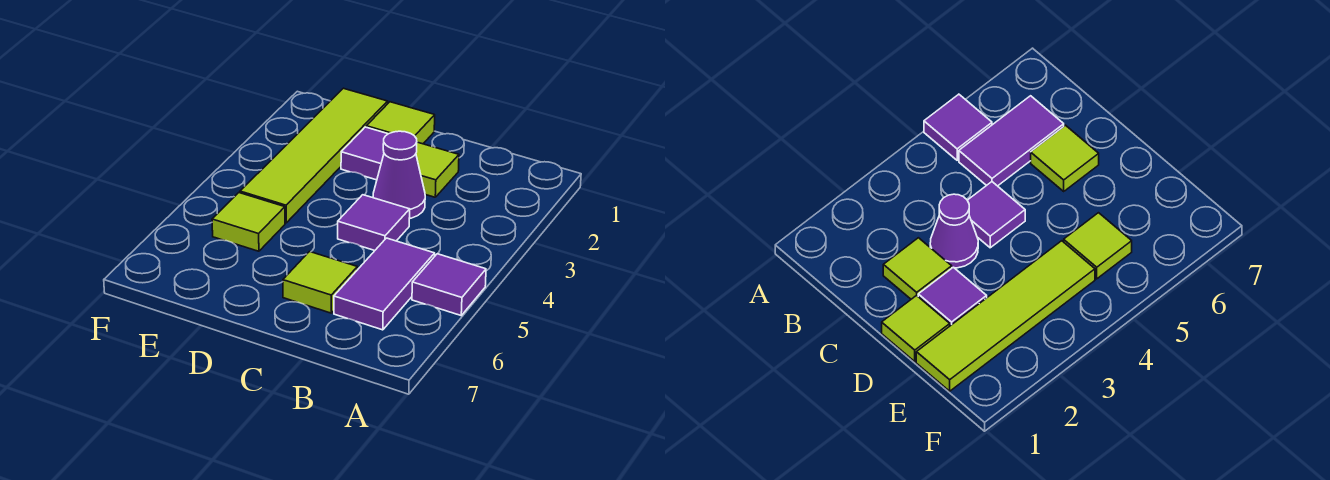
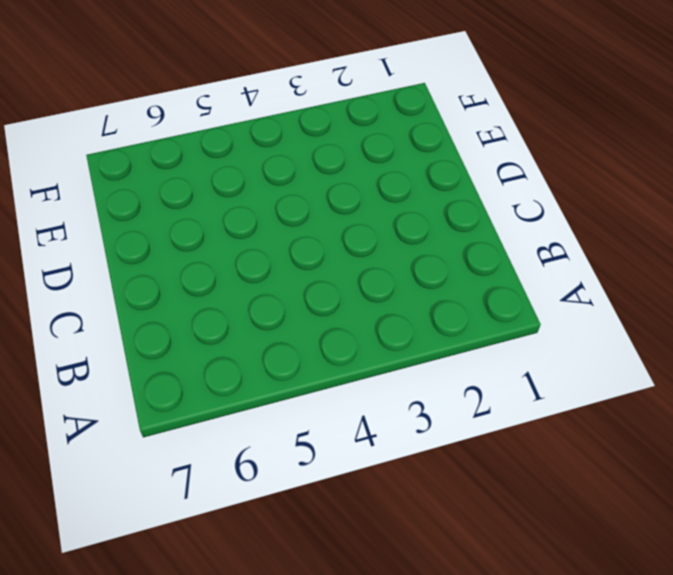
none -> purple tile A5 level 1
none -> purple tile B5:B6 level 1

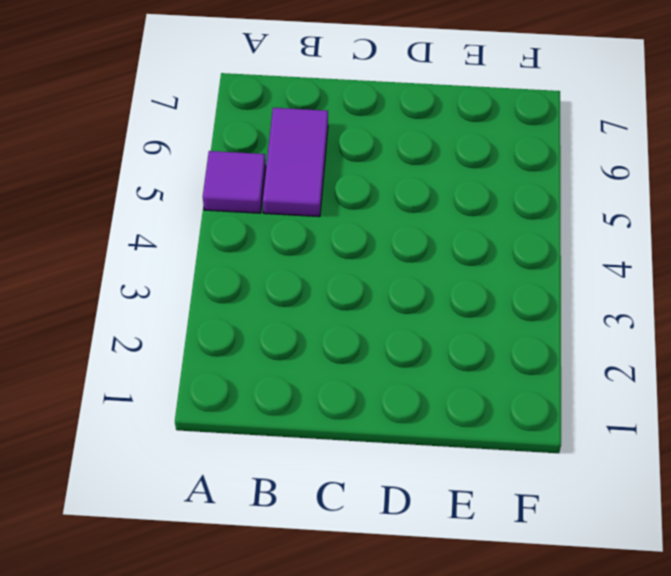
none -> lime tile C2 level 1
none -> purple cone C3 level 1

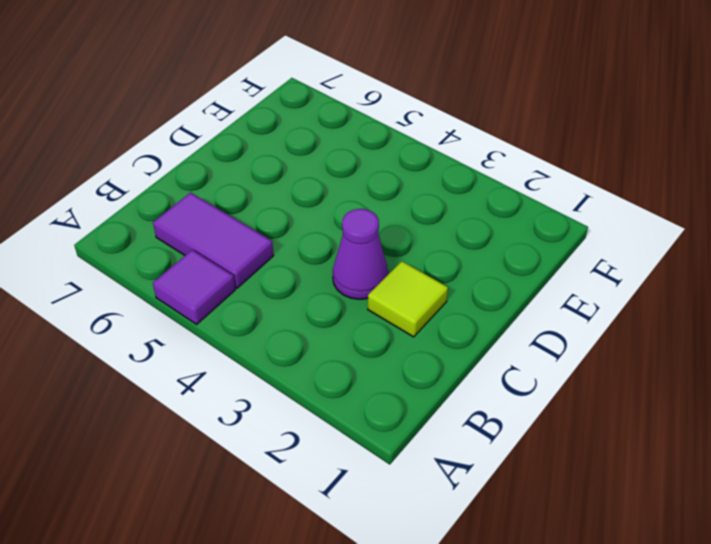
none -> purple tile C4 level 1
none -> lime tile C6 level 1

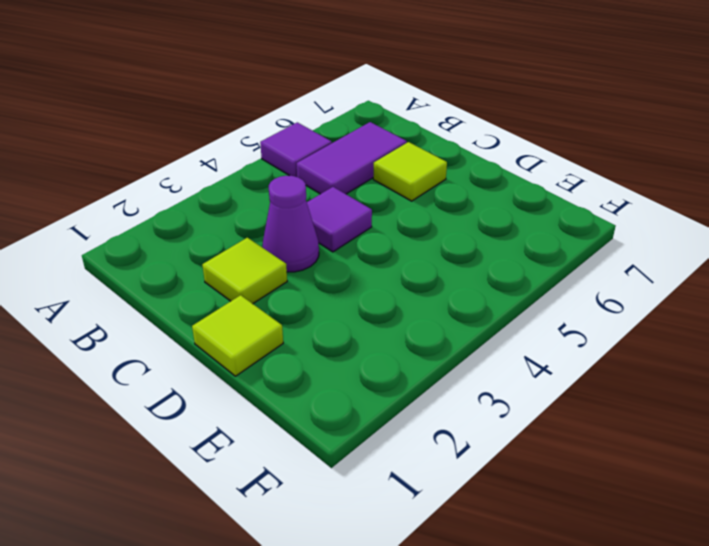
none -> purple tile D2 level 1
none -> lime tile E1:E4 level 1

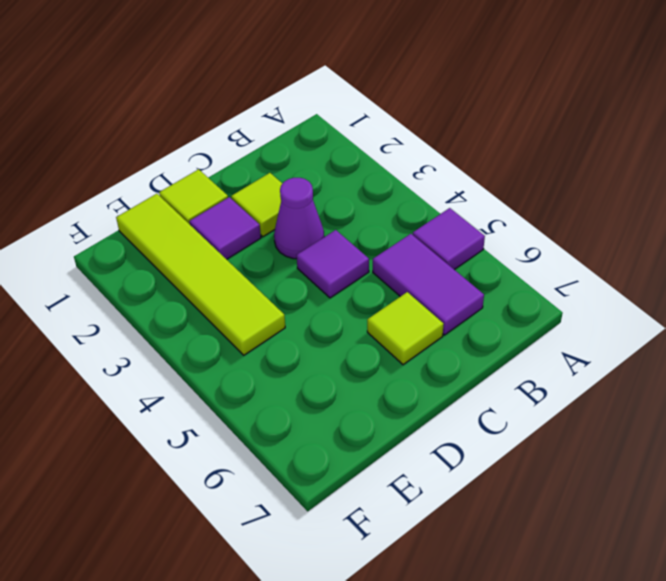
none -> lime tile E5 level 1

